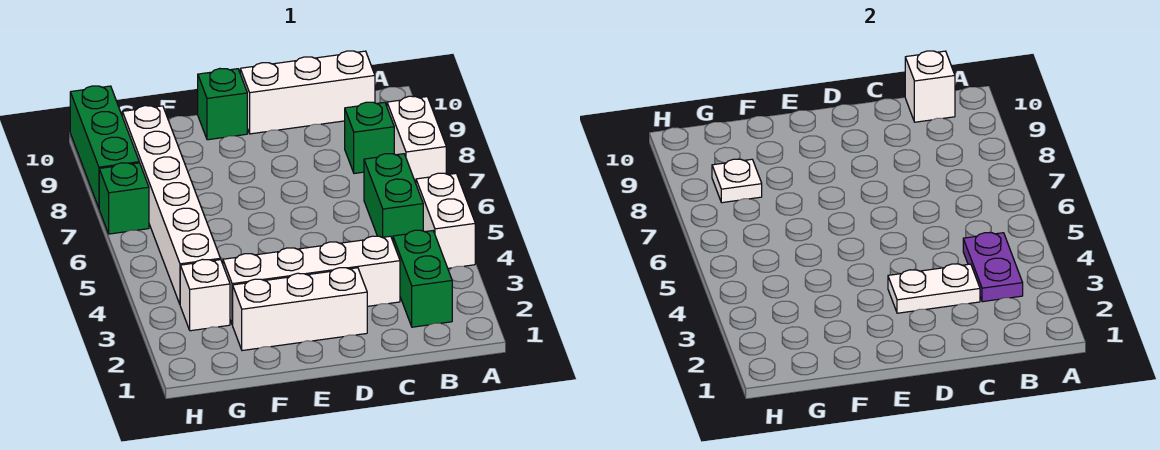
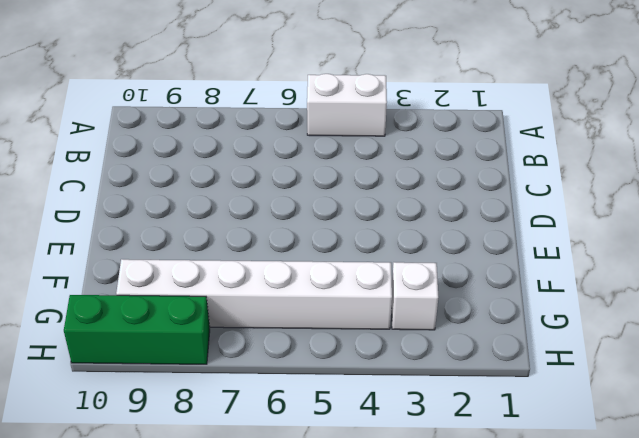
none -> white brick A7:A8 level 1
none -> green brick B2:B3 level 1
none -> green brick B5:B6 level 1

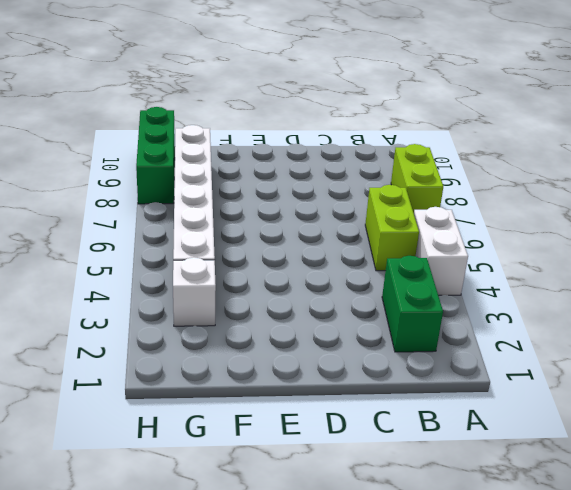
lime brick A7:A8 level 1 -> white brick A7:A8 level 1
lime brick B5:B6 level 1 -> green brick B5:B6 level 1
none -> green brick B8 level 1
none -> white brick B10:D10 level 1
none -> white brick C3:F3 level 1

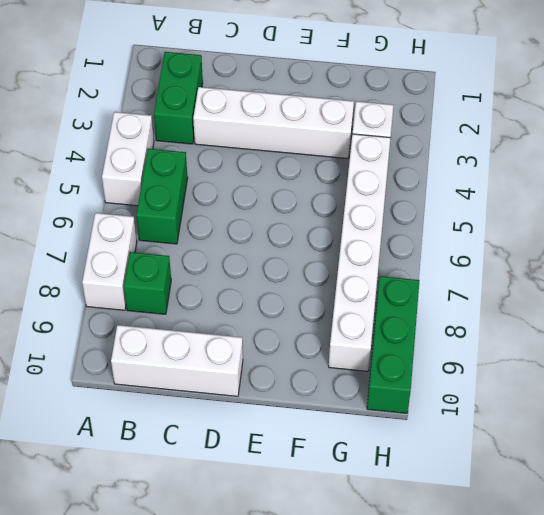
none -> white brick D2:F2 level 1
none -> green brick E10 level 1
none -> green brick H7 level 1

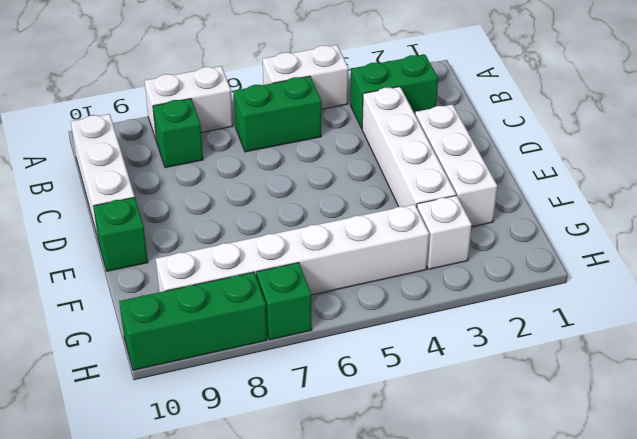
none -> purple plate B3:B4 level 2
none -> white brick B10 level 2
none -> white plate C3:D3 level 2

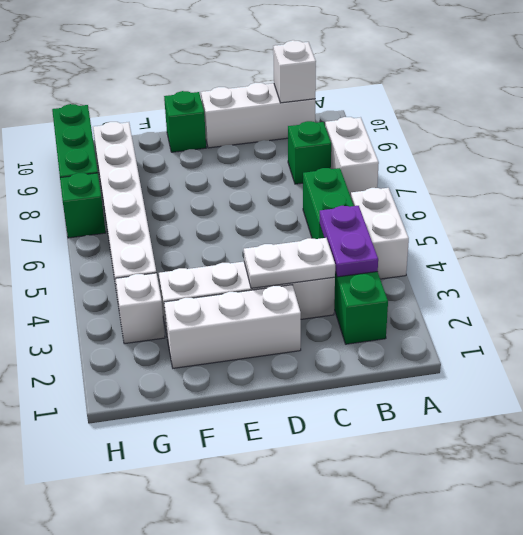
none -> white plate G8 level 2

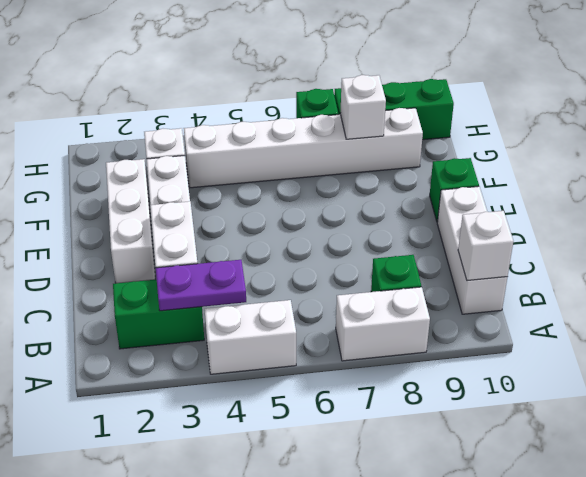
white brick G8 level 2 -> white plate G8 level 2
none -> green brick B5:B6 level 1

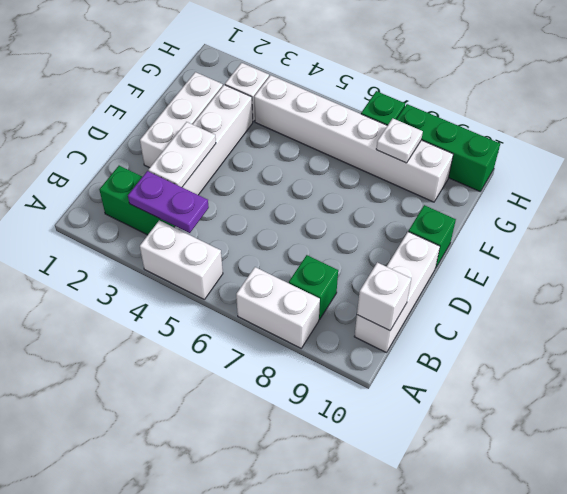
none -> green brick B5:B6 level 1

